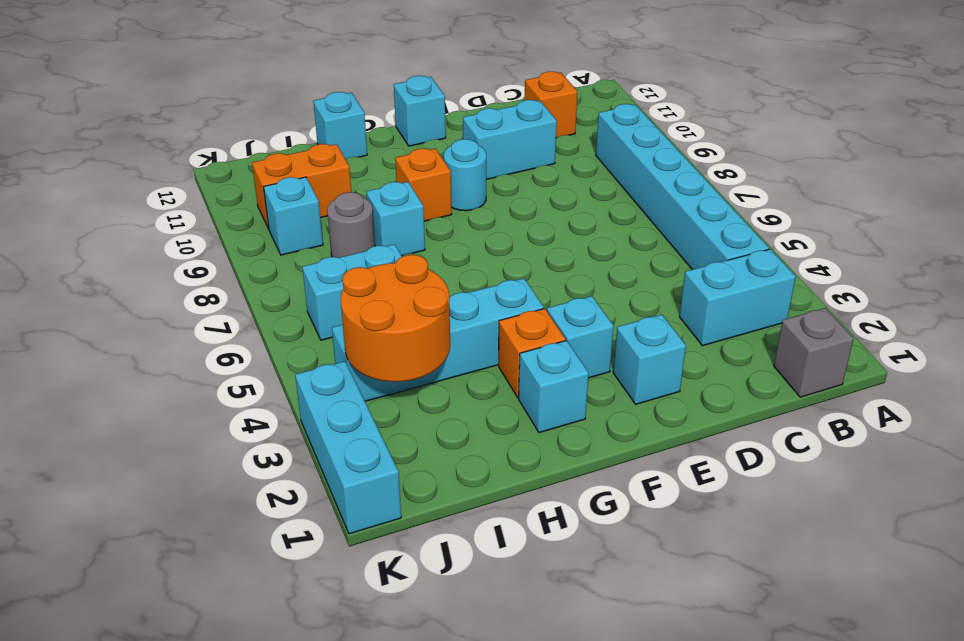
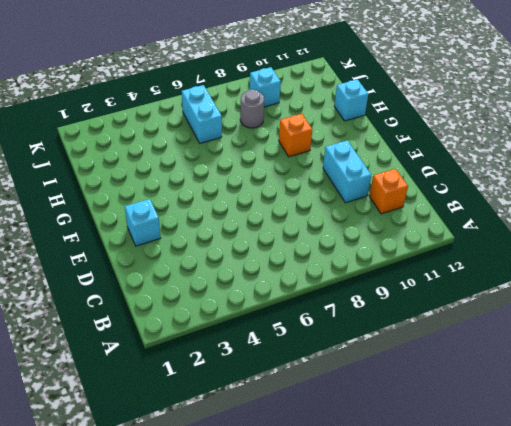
none -> grey brick B1 level 1
none -> cyan brick B3:C3 level 1
none -> cyan brick B4:B9 level 1

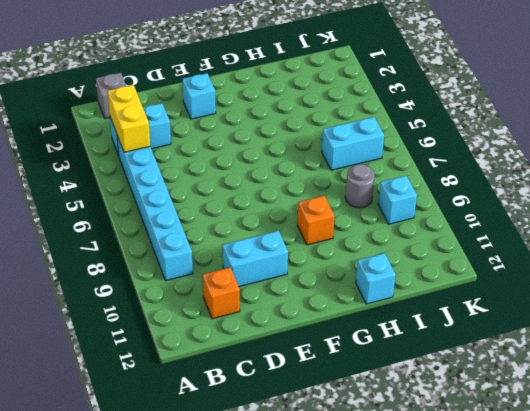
yellow brick B3:B4 level 2 -> none
none -> cyan brick F3 level 1
none -> cyan round brick F9 level 1
none -> cyan brick F12 level 1

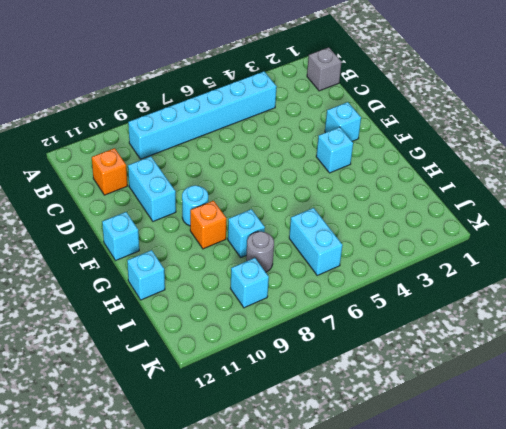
none -> cyan brick B3:C3 level 1
none -> cyan brick G2 level 1
none -> orange brick G3 level 1

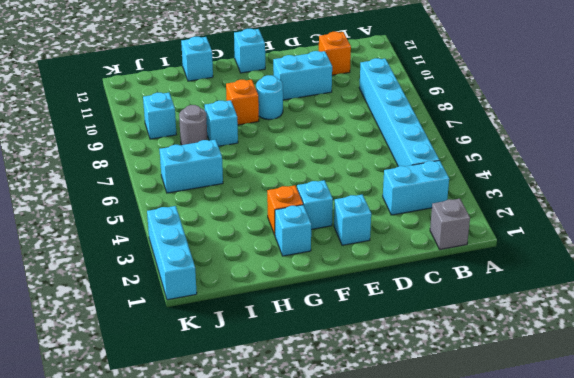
none -> cyan brick G4:J4 level 1
none -> orange brick I10:J10 level 1
none -> orange round brick I3:J4 level 2

